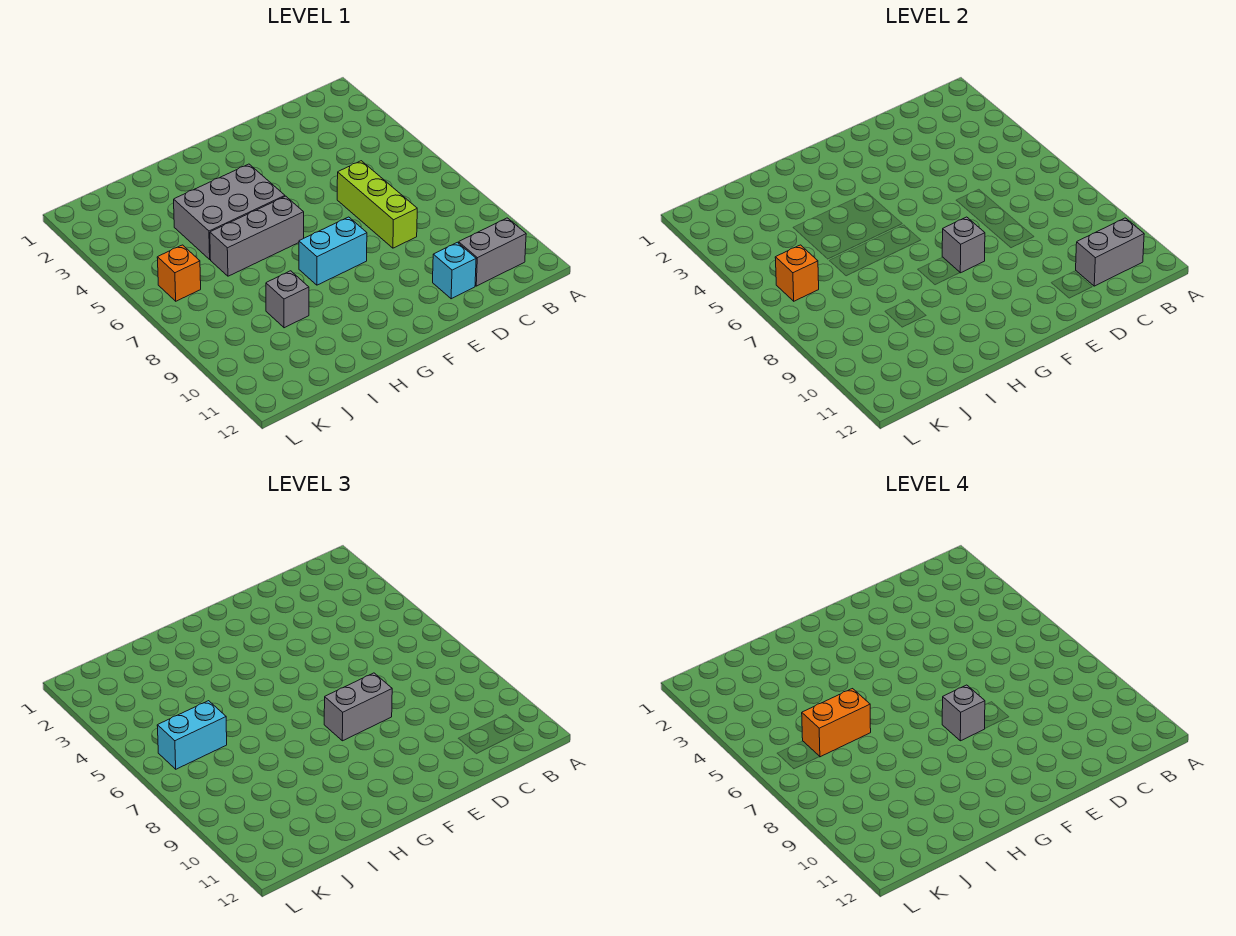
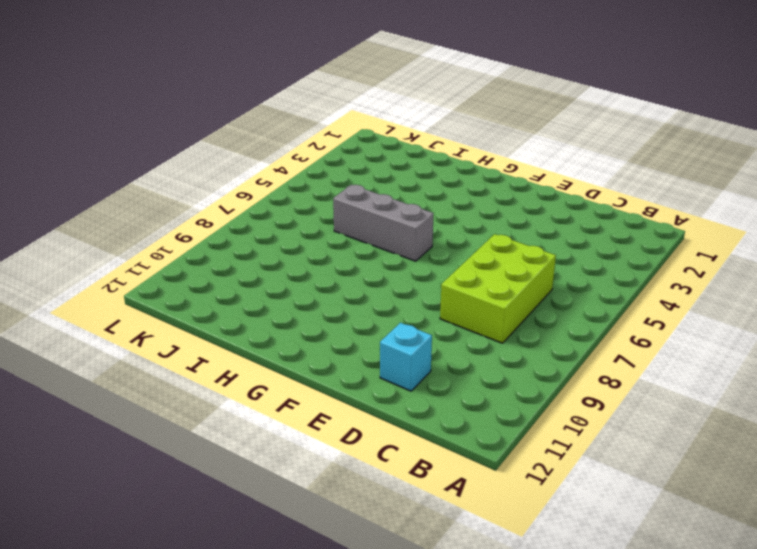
lime brick C6:D8 level 1 -> lime brick D6:D8 level 1
none -> grey brick B11:C11 level 1
none -> cyan brick F8:G8 level 1
none -> grey brick G4:I5 level 1

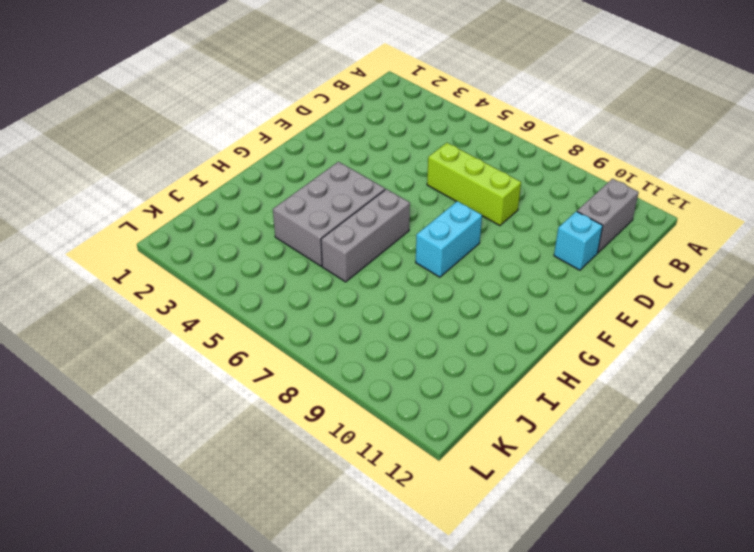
none -> grey brick I9 level 1
none -> orange brick K6 level 1
none -> grey brick B11:C11 level 2

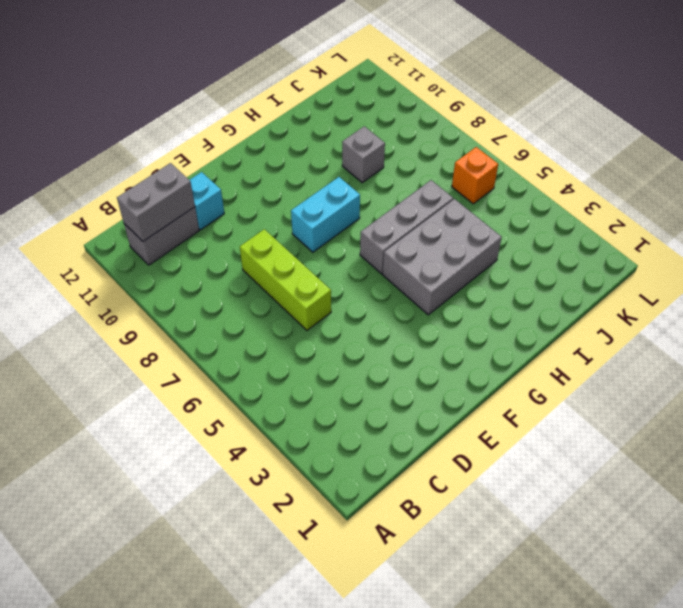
none -> grey brick F8 level 2
none -> orange brick K6 level 2
none -> grey brick E8:F8 level 3

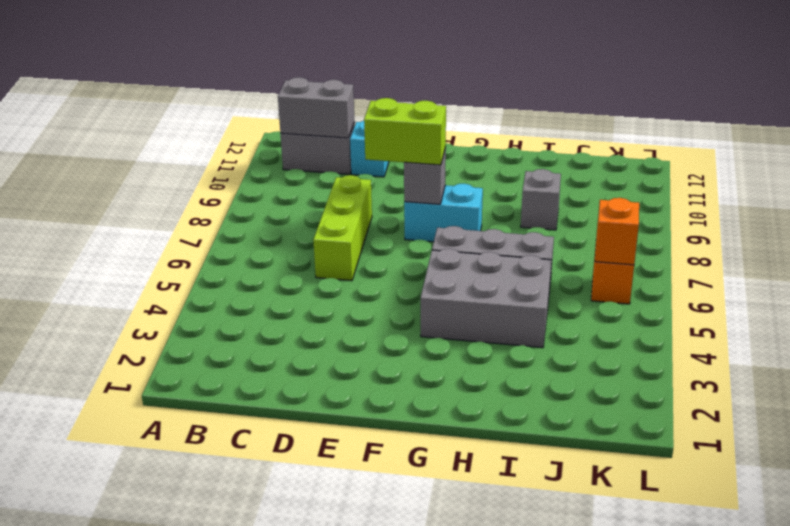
lime brick E8:F8 level 3 -> grey brick E8:F8 level 3
none -> cyan brick J6:K6 level 3
none -> grey brick F8 level 4
none -> orange brick I6:J6 level 4

